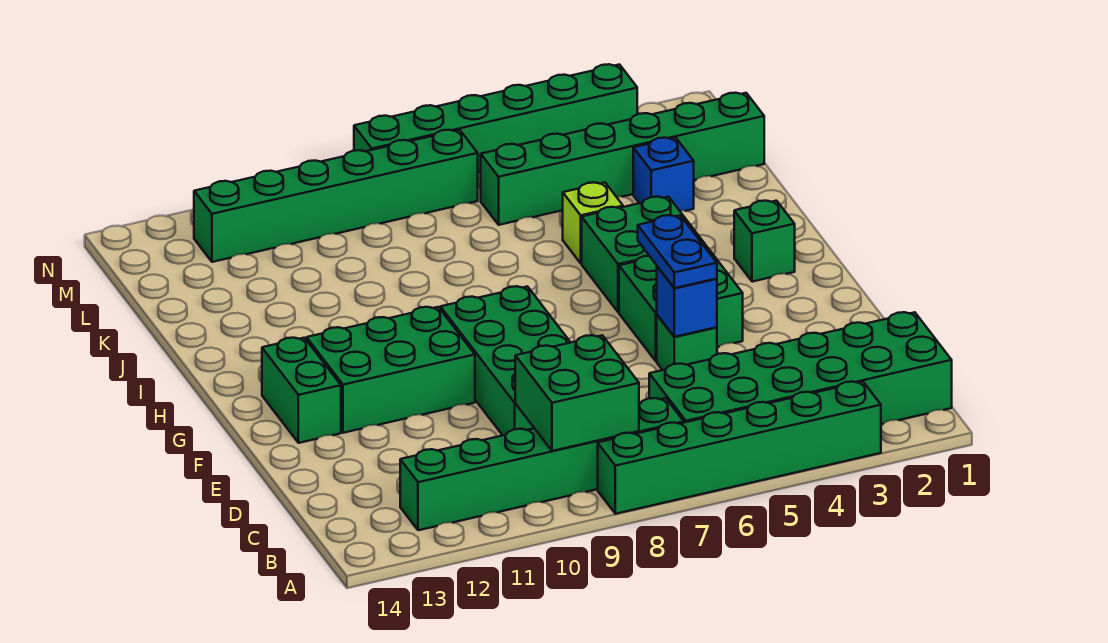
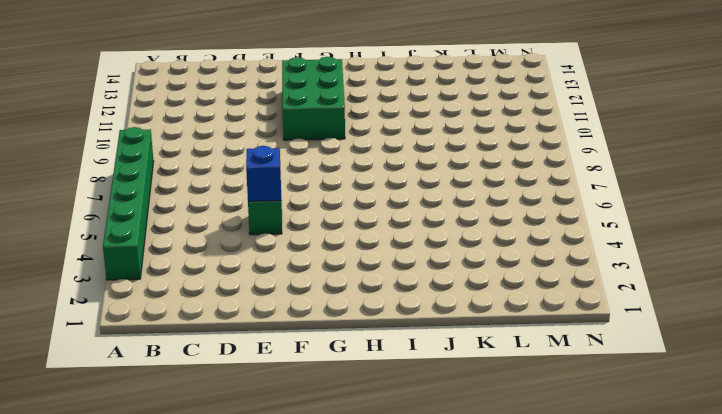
none -> green brick B1:C6 level 1
none -> green brick B7:B12 level 1
none -> green brick D8:G9 level 1

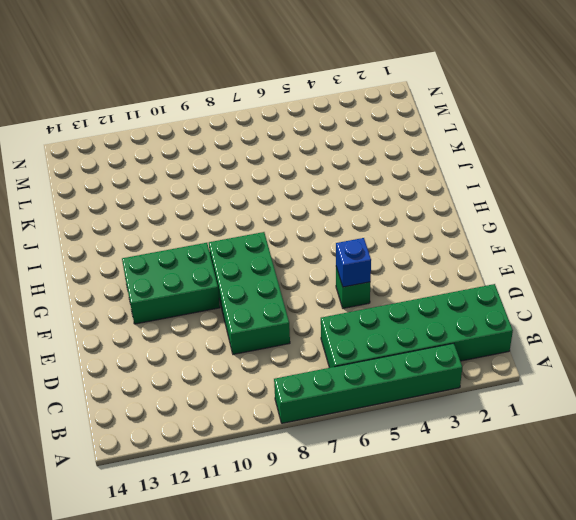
none -> green brick B7:B12 level 1
none -> green brick F4:G5 level 1
none -> green brick F13:G13 level 1

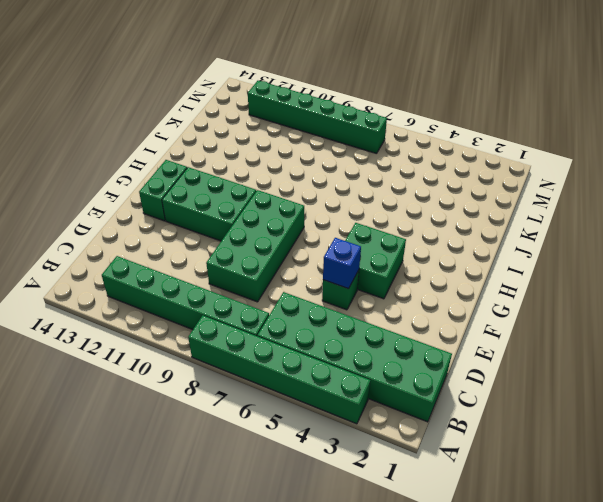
none -> green brick H2 level 1
none -> green brick H4:I5 level 1
none -> lime brick J5 level 1

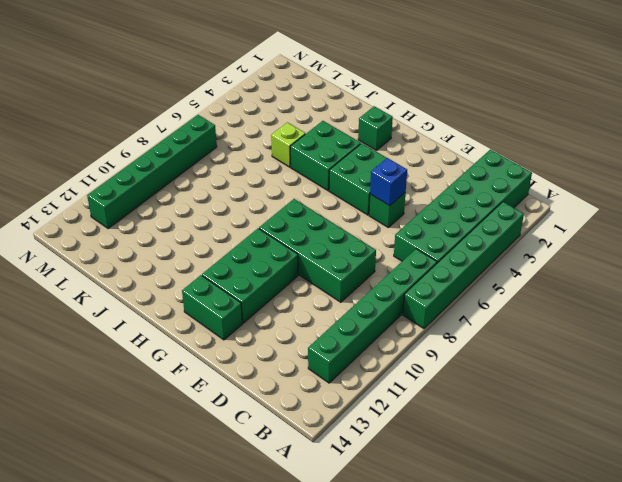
none -> blue brick K3 level 1
none -> green brick L1:L6 level 1
none -> green brick N3:N8 level 1

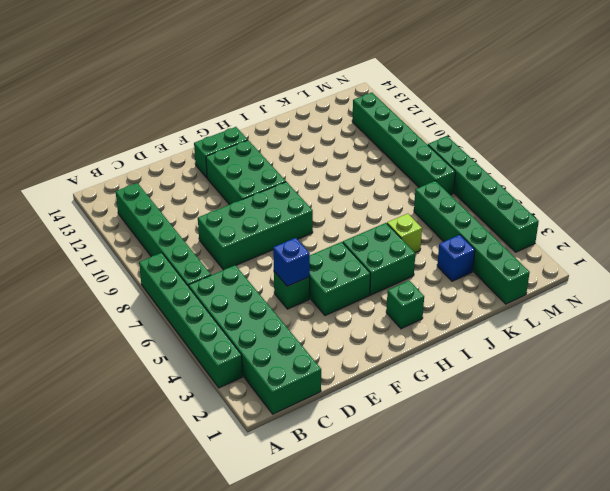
none -> green brick B8:C9 level 2
none -> blue plate E5:F5 level 3

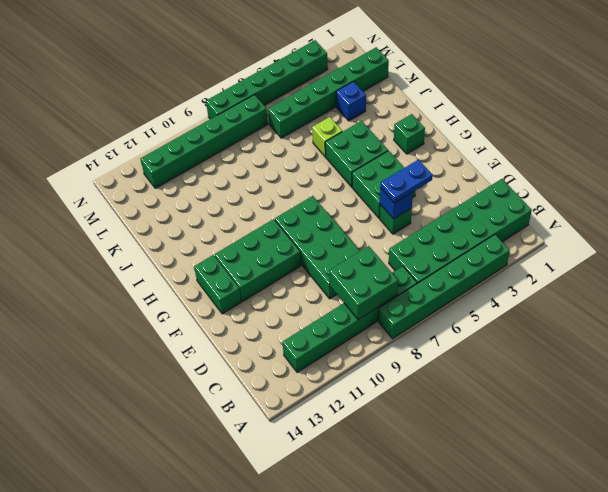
blue plate E4:E5 level 3 -> blue plate E5:F5 level 3

